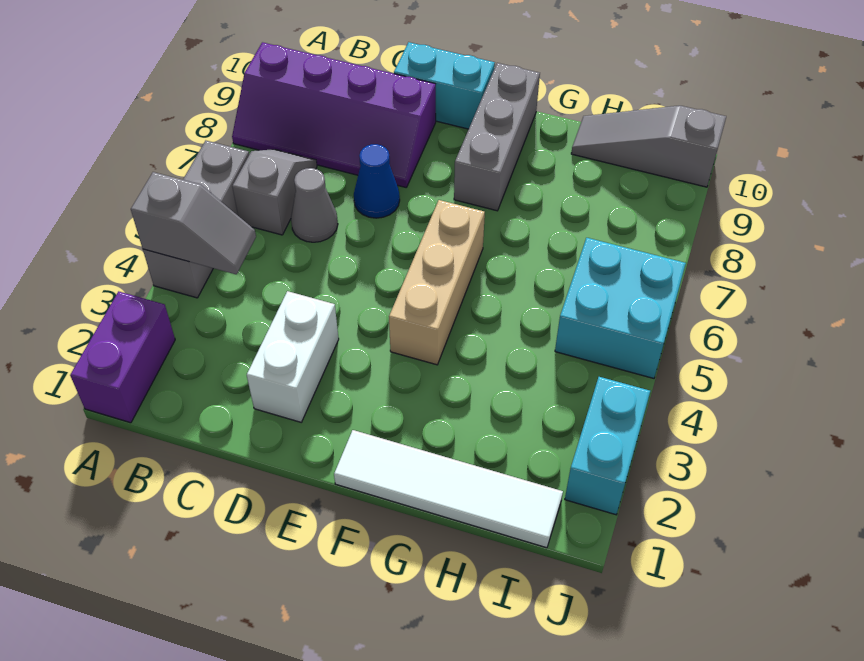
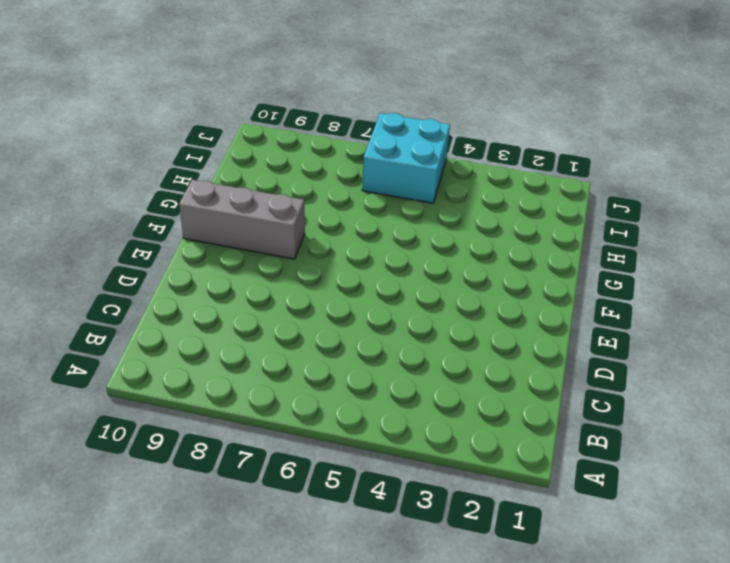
none -> purple brick A1:A2 level 1
none -> grey brick A4:A6 level 1
none -> purple slope A8:D9 level 1 top 9

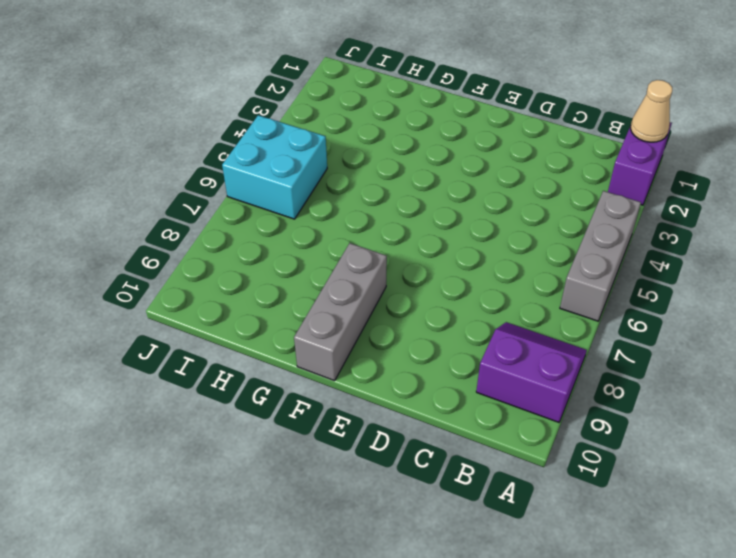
tan cone A1 level 2 -> none
purple slope A8:B9 level 1 top 9 -> purple slope A8:D9 level 1 top 9
none -> grey slope B6:B7 level 1 top 6
none -> grey cone C6 level 1
none -> white brick D2:D3 level 1

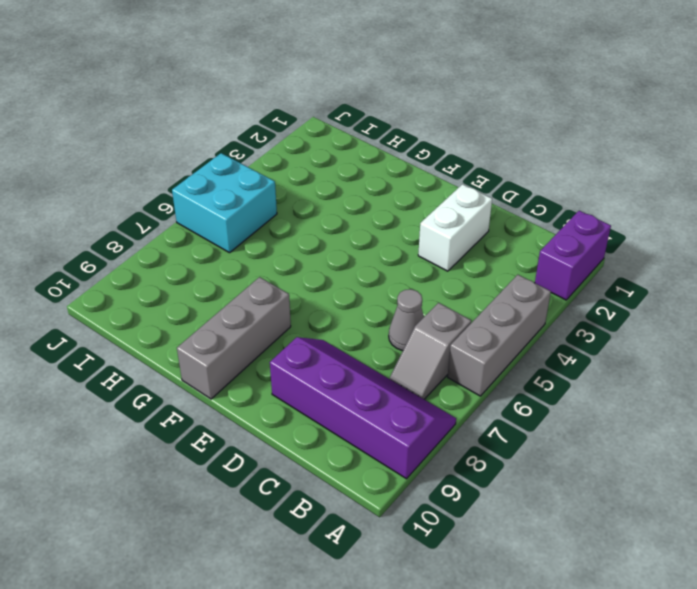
none -> blue cone D7 level 1
none -> cyan brick D10:E10 level 1
none -> white tile F1:I1 level 1

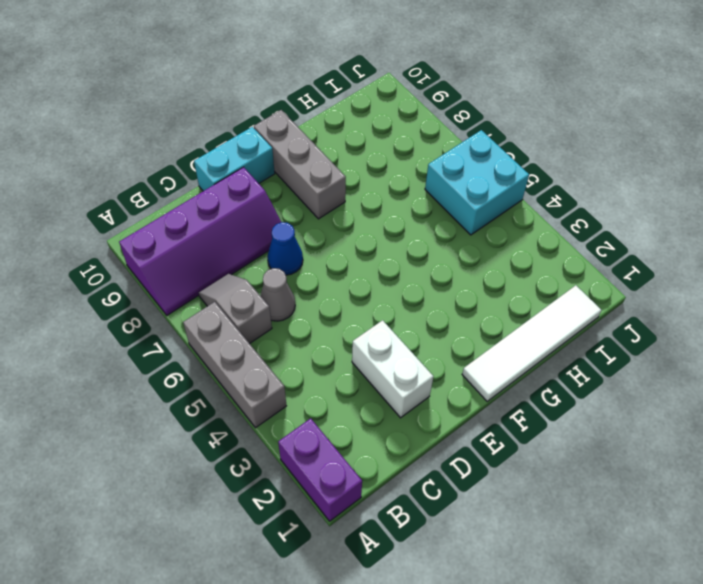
none -> tan brick F4:F6 level 1
none -> grey slope H10:J10 level 1 top J
none -> cyan brick J2:J3 level 1

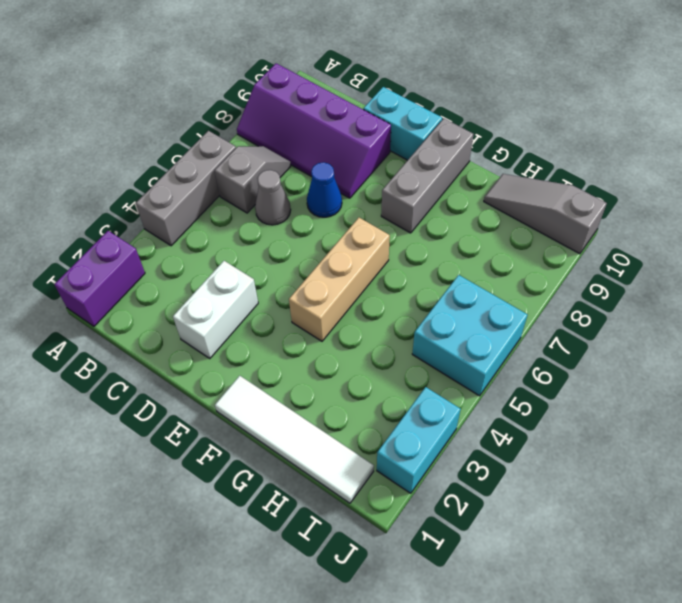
none -> grey slope A4:B4 level 2 top A

